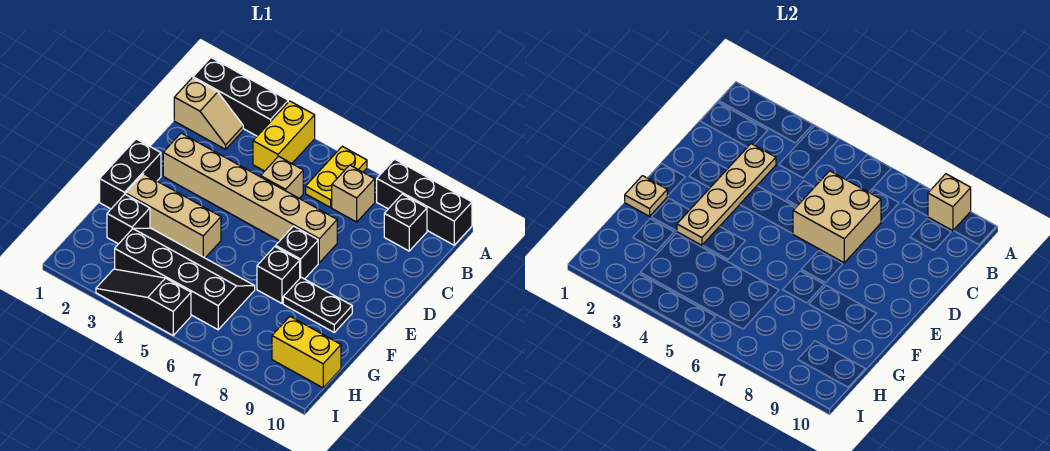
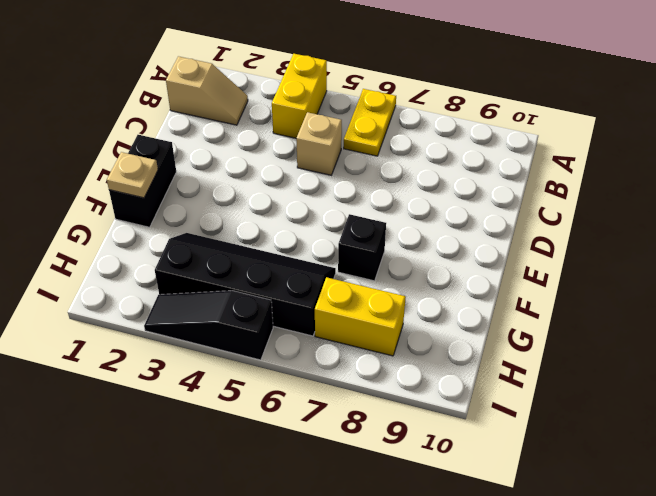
yellow brick H7:H8 level 1 -> yellow brick H9:H10 level 1
none -> black brick A1:A3 level 1
none -> black brick A8:A10 level 1
none -> tan brick B7 level 1

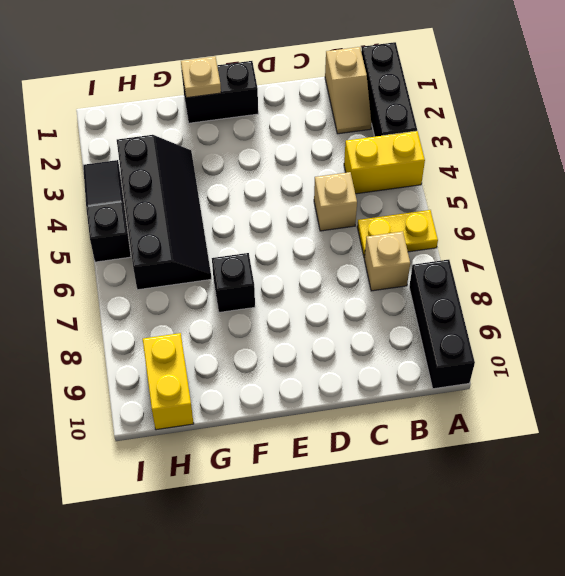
none -> black brick B9 level 1
none -> tan brick D2:D7 level 1
none -> black brick E7 level 1

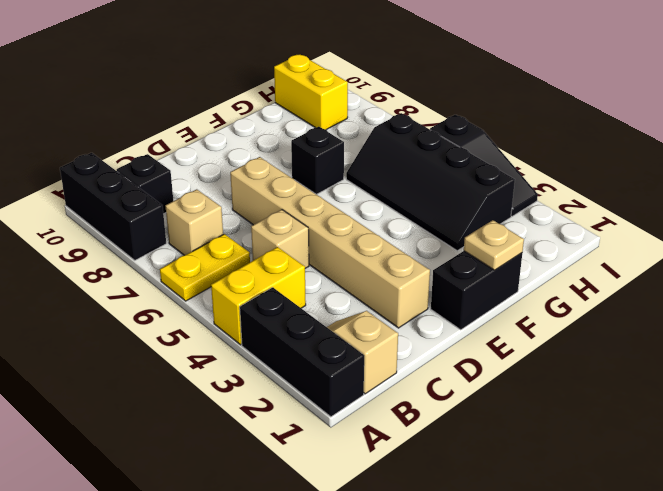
none -> black brick E7 level 1
none -> tan brick F2:F4 level 1
none -> black plate F8:F9 level 1

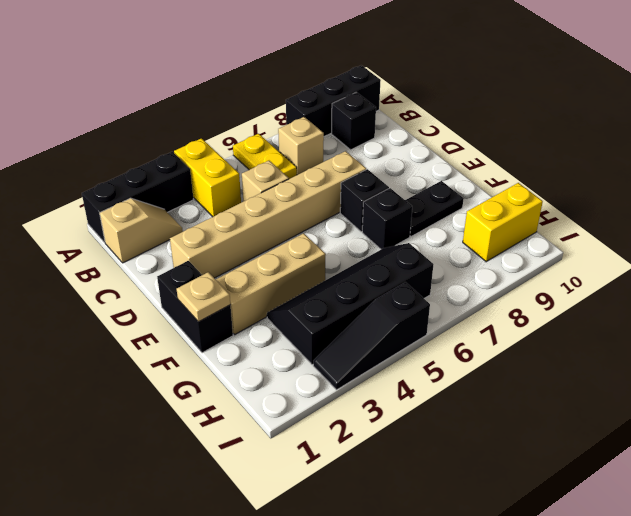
none -> black brick G2 level 1
none -> tan brick A9 level 2
none -> tan plate C3:F3 level 2

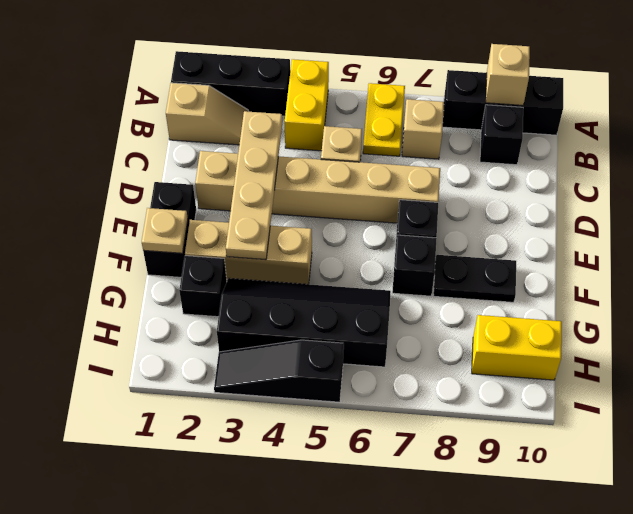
none -> tan brick C6:D7 level 2

